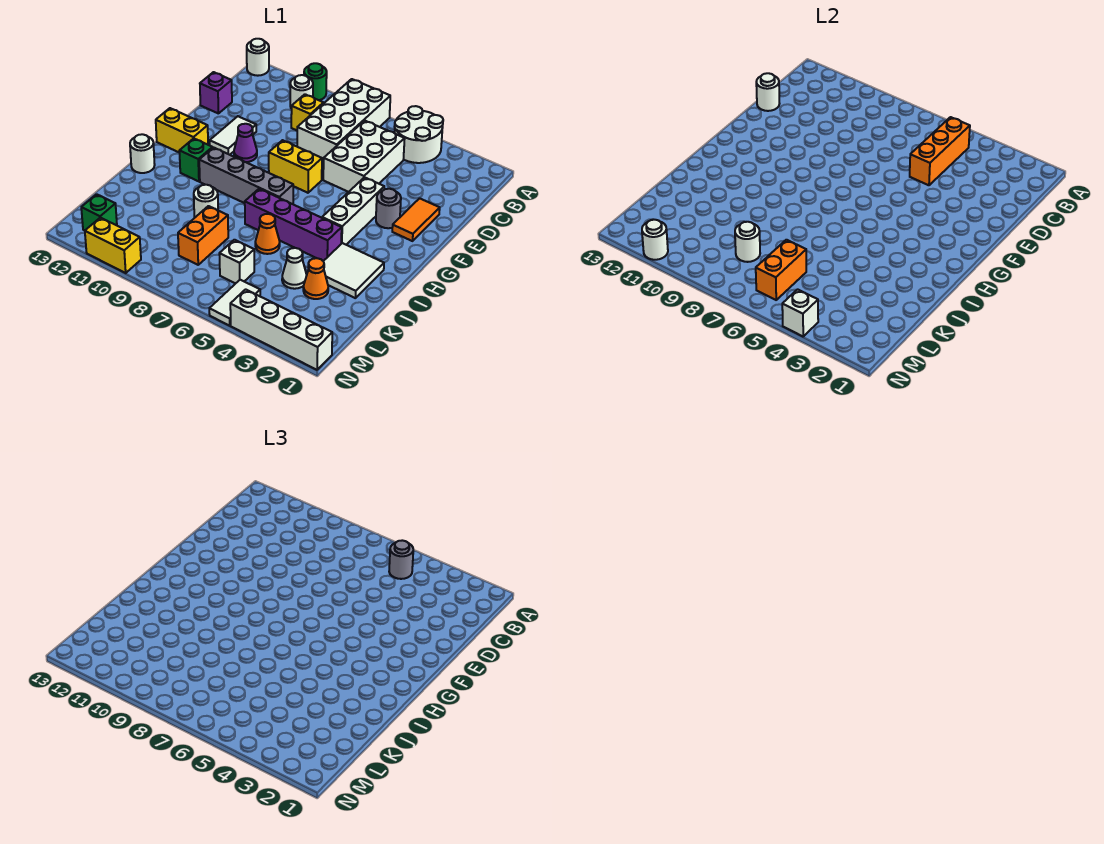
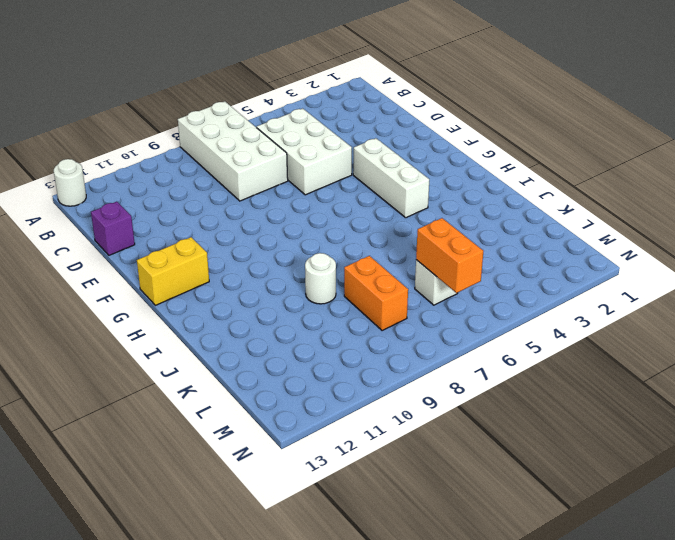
none -> white round brick A4:B5 level 1
none -> green round brick A10 level 1
none -> white round brick B10 level 1
none -> yellow brick C9 level 1

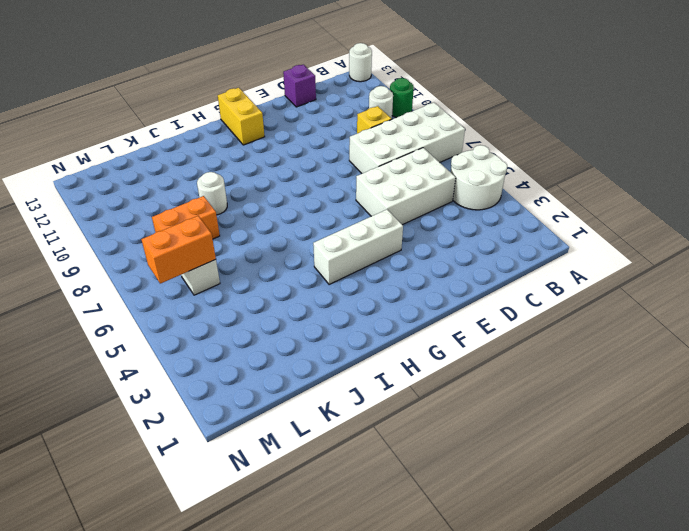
none -> orange tile E2:F2 level 1
none -> white tile E11:F11 level 1
none -> grey round brick F3 level 1
none -> yellow brick F7:F8 level 1

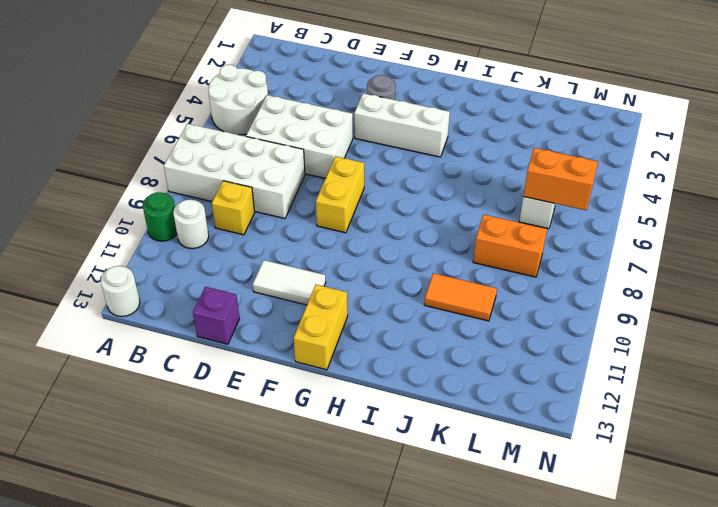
orange tile J10:K10 level 1 -> orange tile E2:F2 level 1
none -> purple cone F10 level 1
none -> grey brick H7:H10 level 1
none -> green brick H11 level 1
none -> white tile I2:J3 level 1

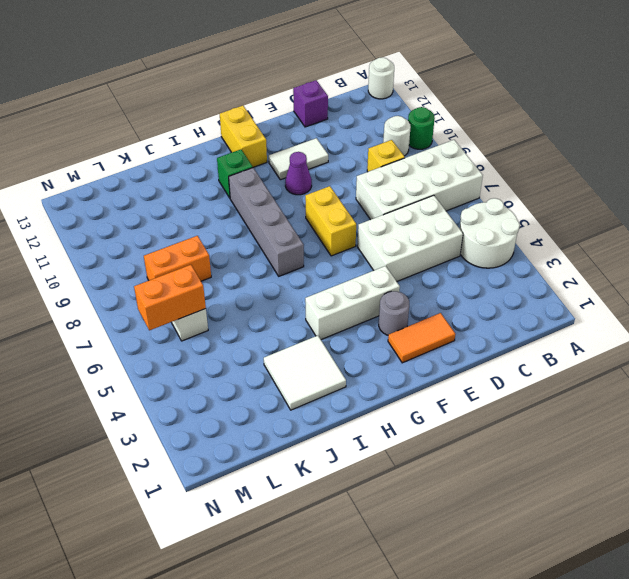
none -> purple brick I4:I7 level 1
none -> white round brick I13 level 1
none -> orange cone J6 level 1
none -> white round brick J9 level 1

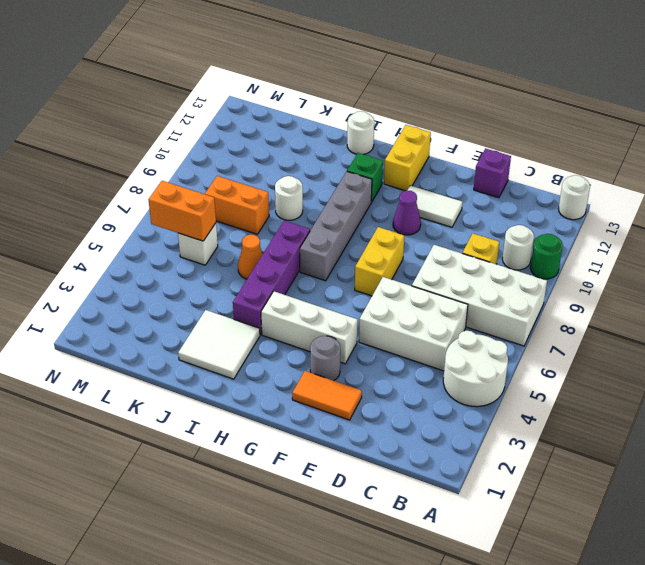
none -> orange cone K3 level 1
none -> white cone K4 level 1
none -> white tile M5:N5 level 1
none -> green brick M12 level 1

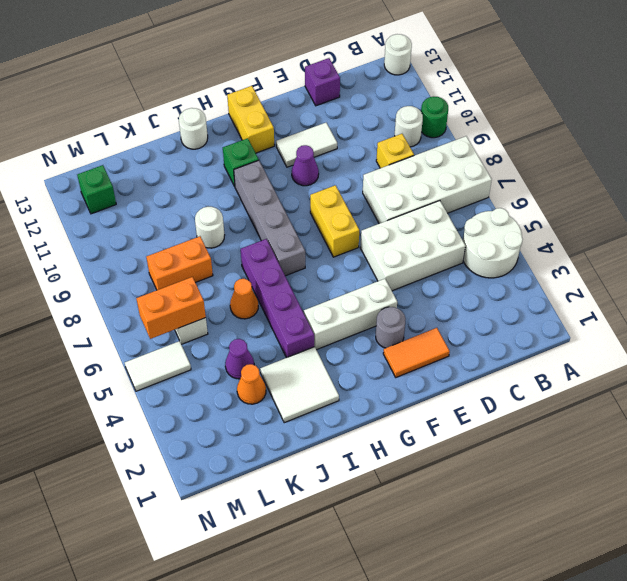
purple cone K4 level 1 -> white cone K4 level 1
none -> white brick N1:N4 level 1
none -> yellow brick N10:N11 level 1
none -> orange brick B5:D5 level 2
none -> white round brick D13 level 2

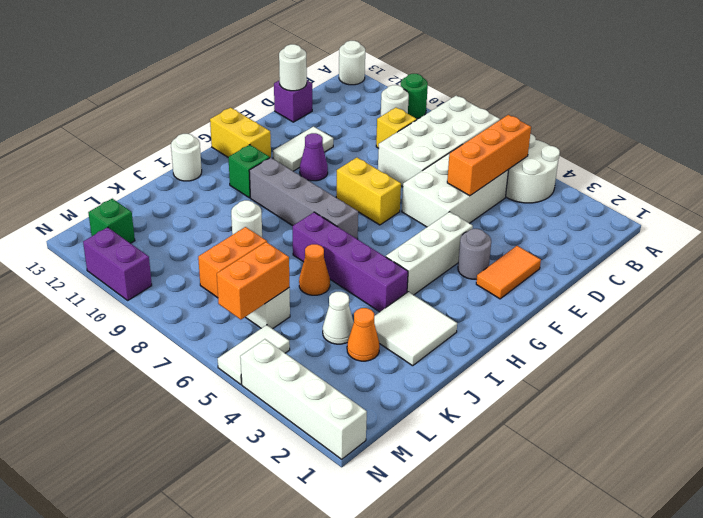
purple brick N10:N11 level 1 -> yellow brick N10:N11 level 1
none -> white round brick L8 level 2
none -> white brick N4 level 2
none -> white round brick N11 level 2
none -> grey round brick B5 level 3

